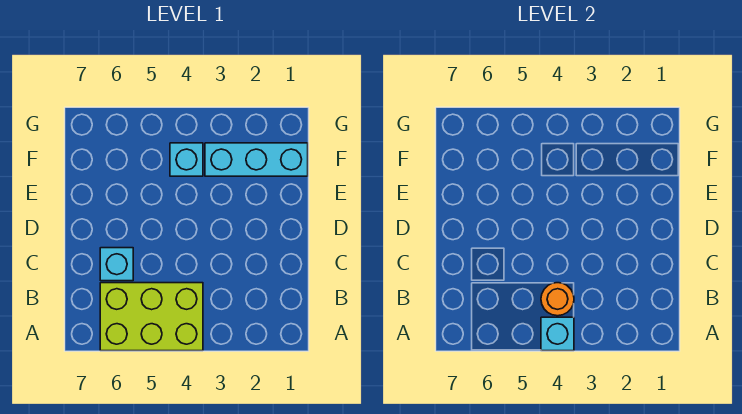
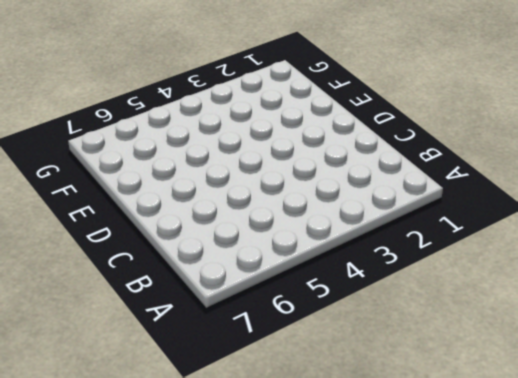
none -> lime brick A4:B6 level 1
none -> cyan brick C6 level 1

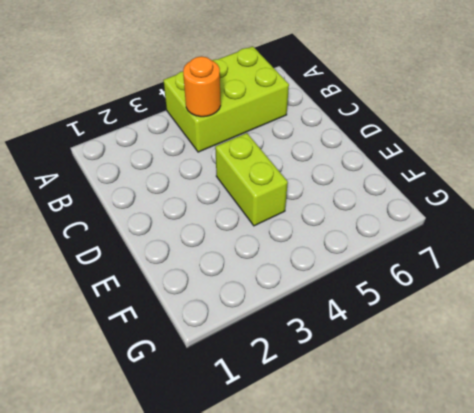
lime brick D4:E4 level 1 -> none
none -> cyan brick C6 level 1
none -> cyan brick F1:F3 level 1

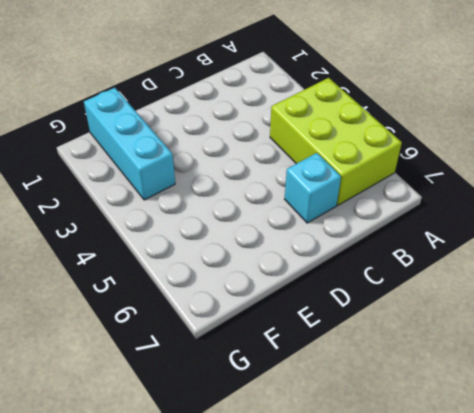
none -> cyan brick F4 level 1
none -> cyan brick A4 level 2

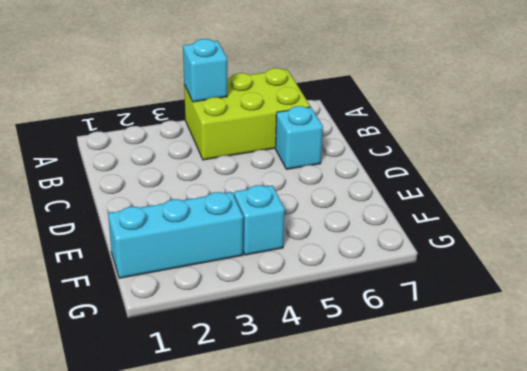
none -> orange round brick B4 level 2

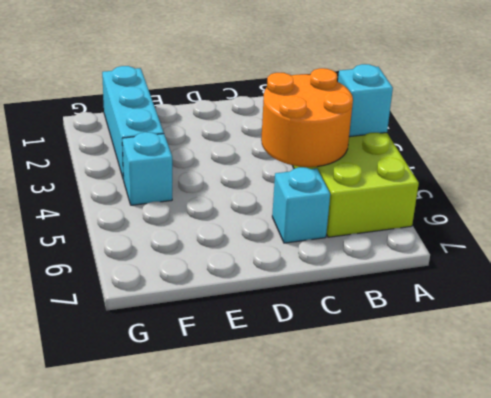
orange round brick B4:C5 level 2 -> orange round brick B4 level 2

